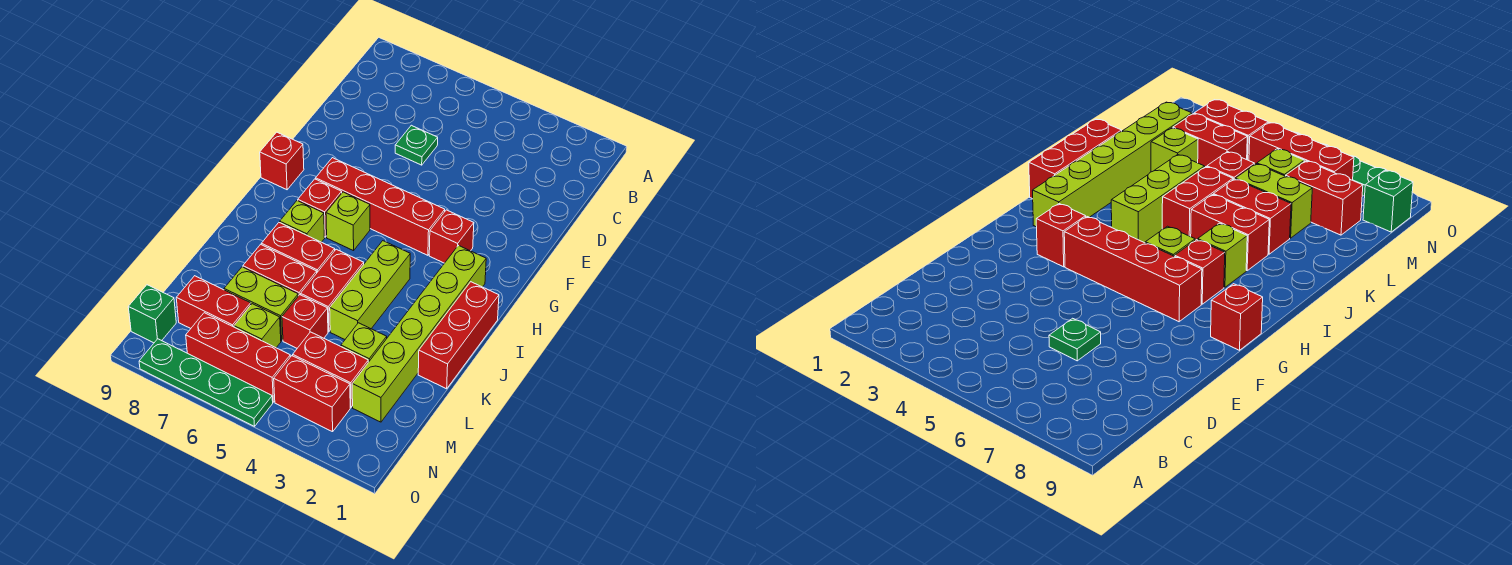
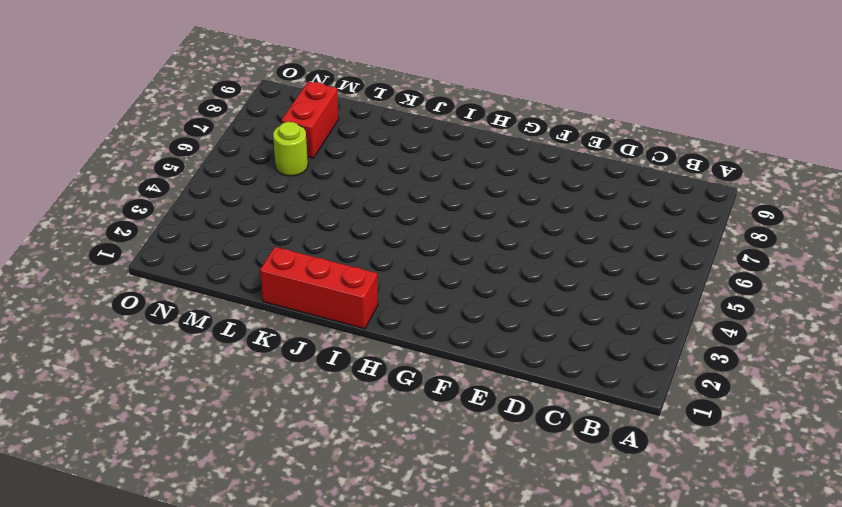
lime round brick M6 level 1 -> lime brick M6 level 1
none -> green plate D6 level 1
none -> red brick G3 level 1
none -> red brick G4:G7 level 1

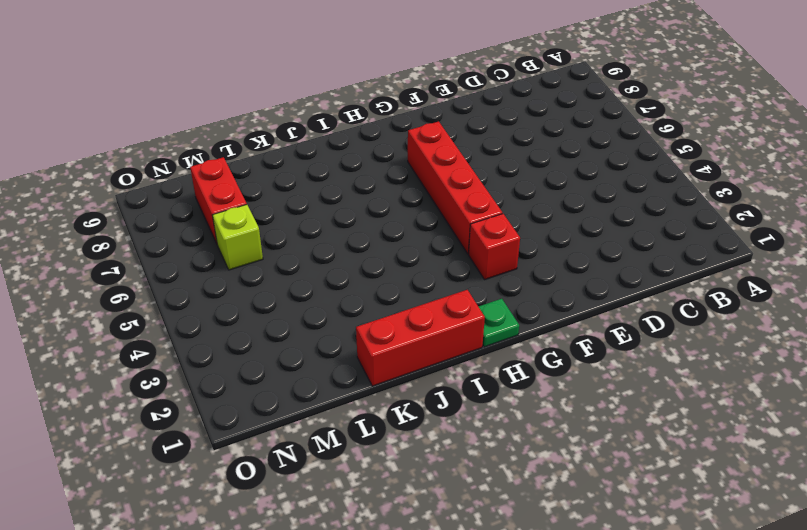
green plate H1 level 1 -> green plate D6 level 1
none -> red brick G9 level 1
none -> lime brick H2:M2 level 1
none -> lime brick H6 level 1

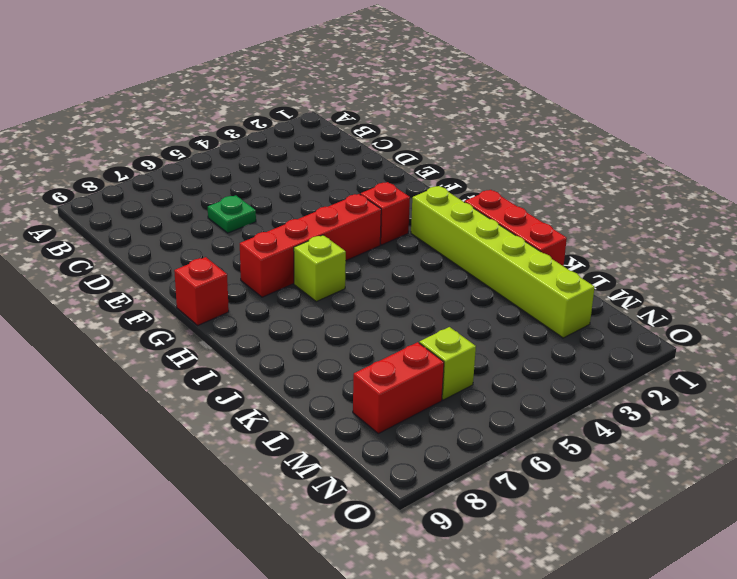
none -> red brick H7 level 1
none -> lime brick I4:K4 level 1
none -> lime brick I7 level 1

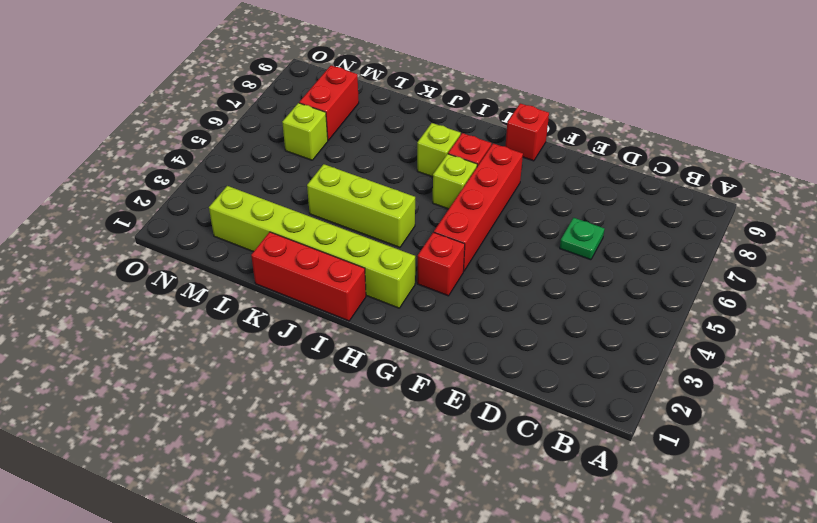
none -> red brick J5:K5 level 1
none -> red brick J6:J7 level 1
none -> red brick K6:K7 level 1

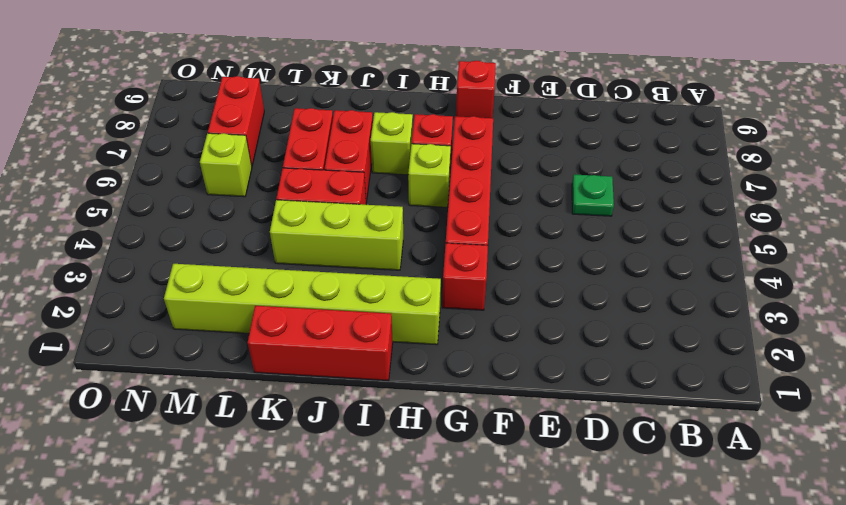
none -> lime brick L3 level 1
none -> red brick L5 level 1
none -> lime brick L6:L7 level 1

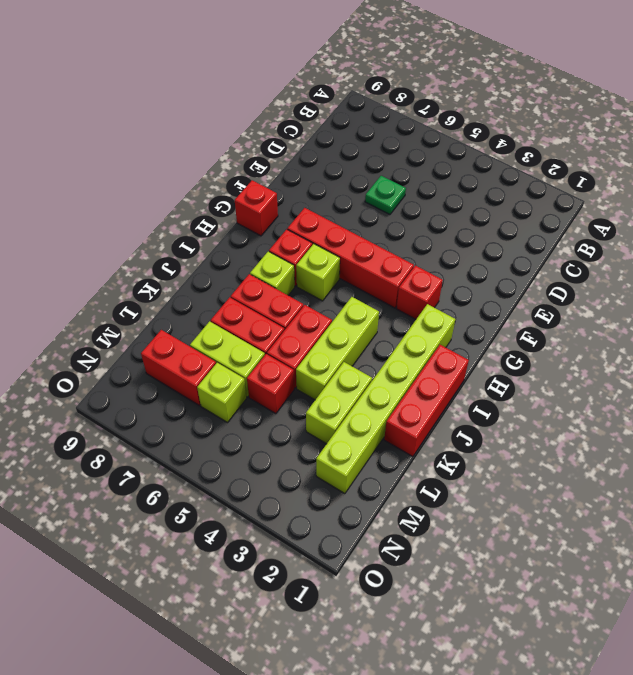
lime brick K3:L3 level 1 -> lime brick L3 level 1
none -> red brick M3:M4 level 1
none -> red brick N3:N4 level 1
none -> red brick N5:N7 level 1

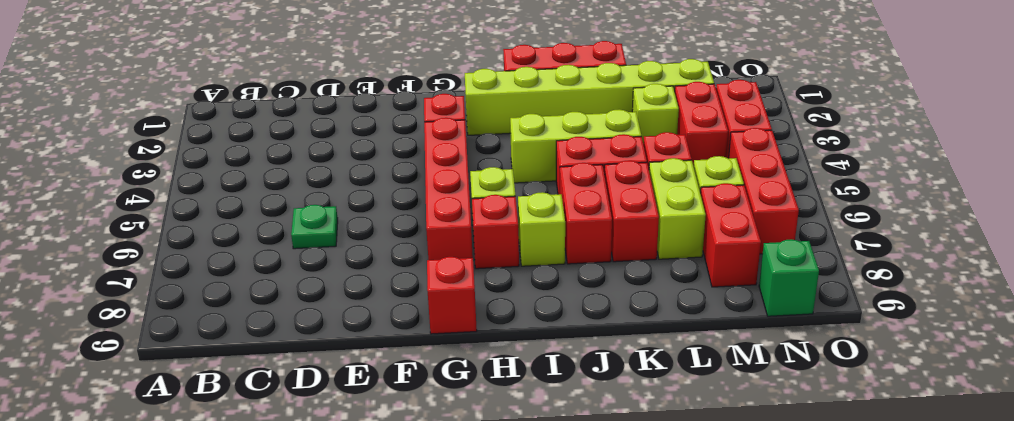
none -> green plate O5:O8 level 1

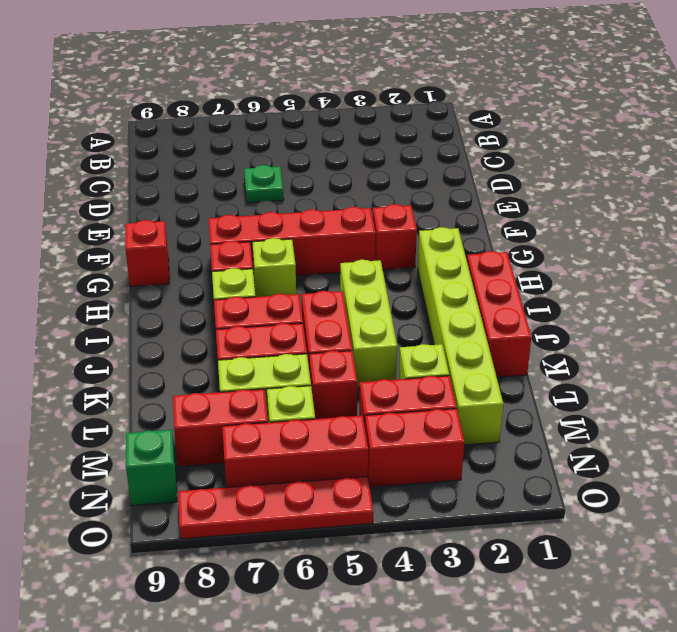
red plate O5:O8 level 1 -> green plate O5:O8 level 1

